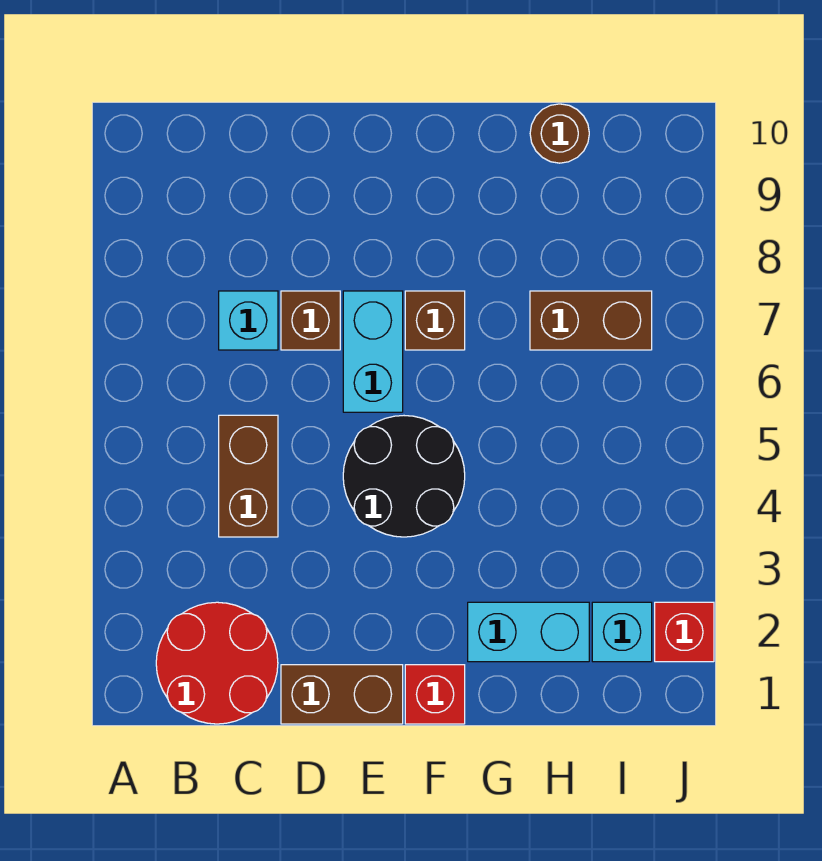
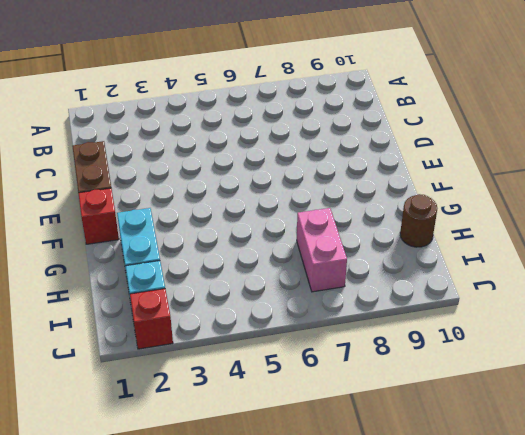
pink brick H7:I7 level 1 -> brown brick H7:I7 level 1
none -> red round brick B1:C2 level 1
none -> brown brick C4:C5 level 1
none -> cyan brick C7 level 1

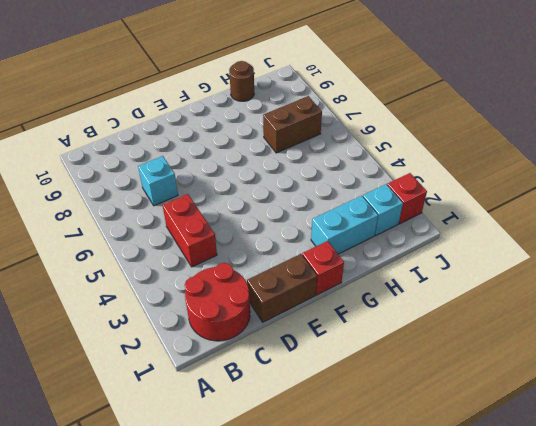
red brick C4:C5 level 1 -> brown brick C4:C5 level 1
none -> brown brick D7 level 1
none -> black round brick E4:F5 level 1
none -> cyan brick E6:E7 level 1

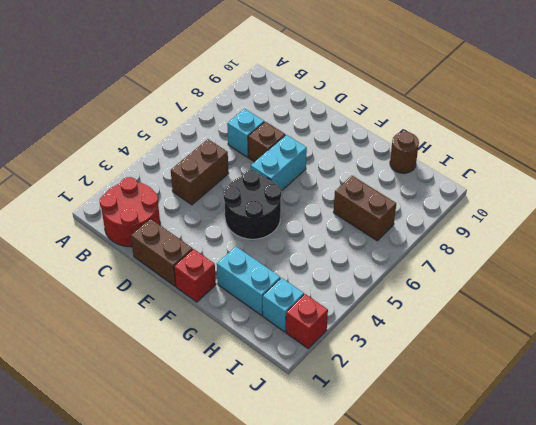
none -> brown brick F7 level 1

